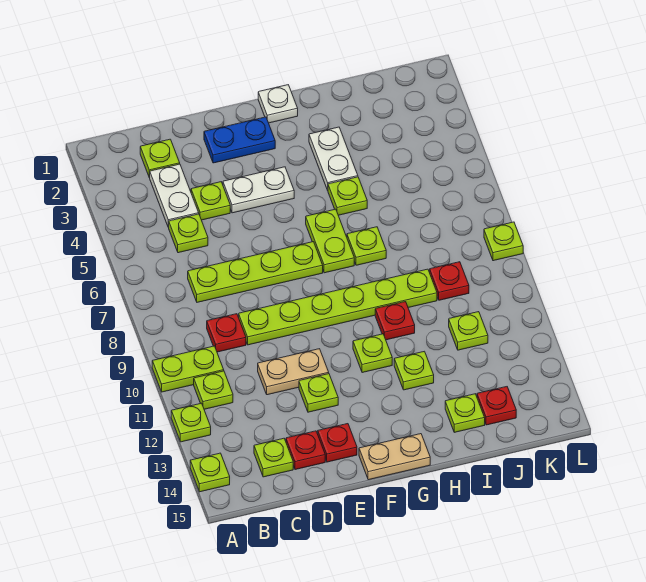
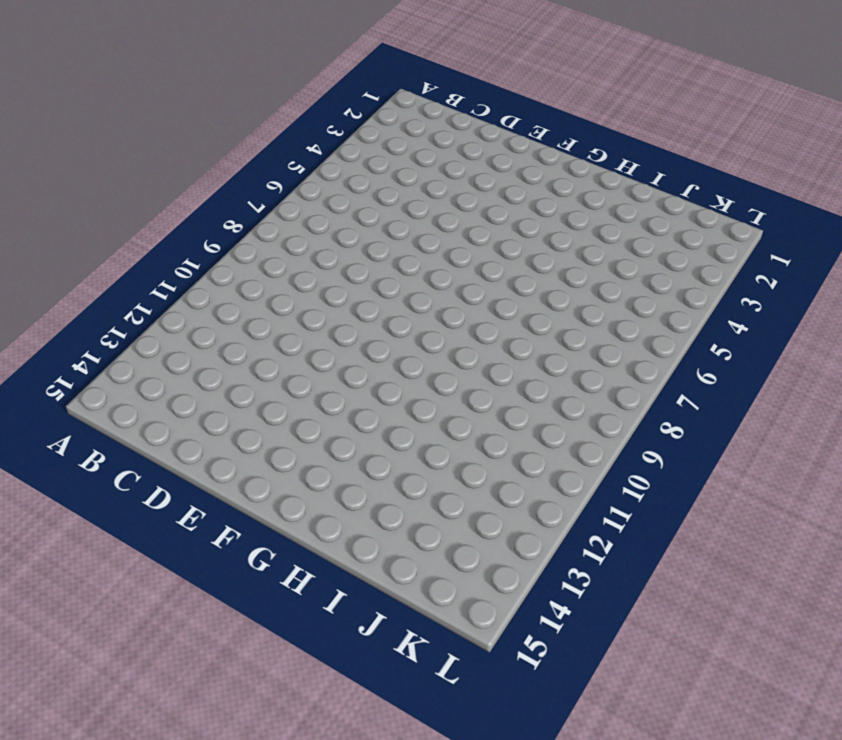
none -> lime plate A10:B10 level 1
none -> lime plate A12 level 1
none -> lime plate A14 level 1
none -> lime plate B11 level 1

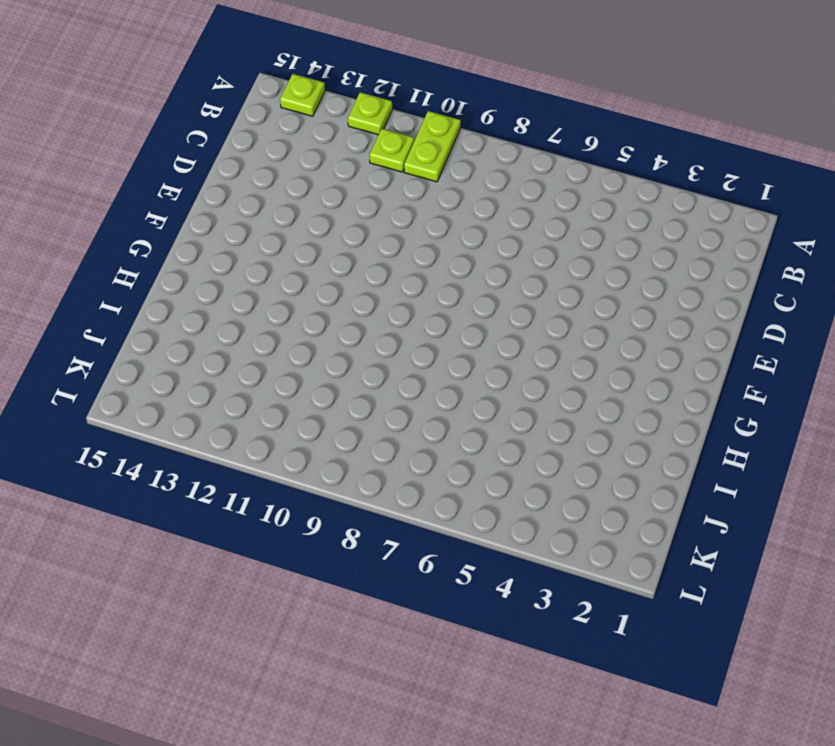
none -> lime plate C2 level 1
none -> white plate C3:C4 level 1
none -> lime plate C5 level 1
none -> lime plate C7:F7 level 1

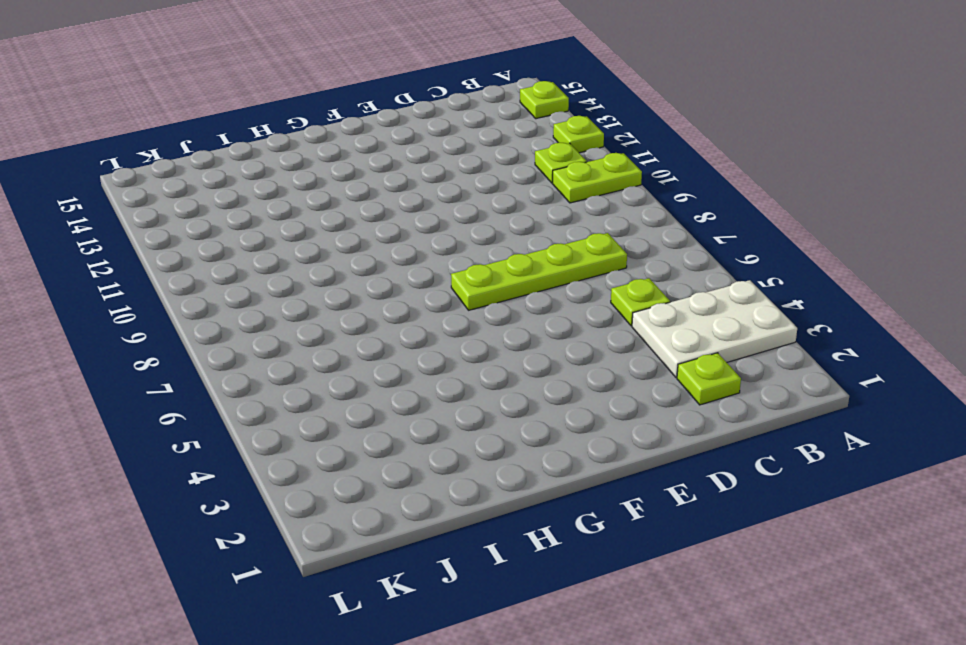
white plate A3:C4 level 1 -> white plate C3:C4 level 1
none -> red plate C9 level 1
none -> lime plate C14 level 1
none -> lime plate D4 level 1
none -> lime plate D9:I9 level 1

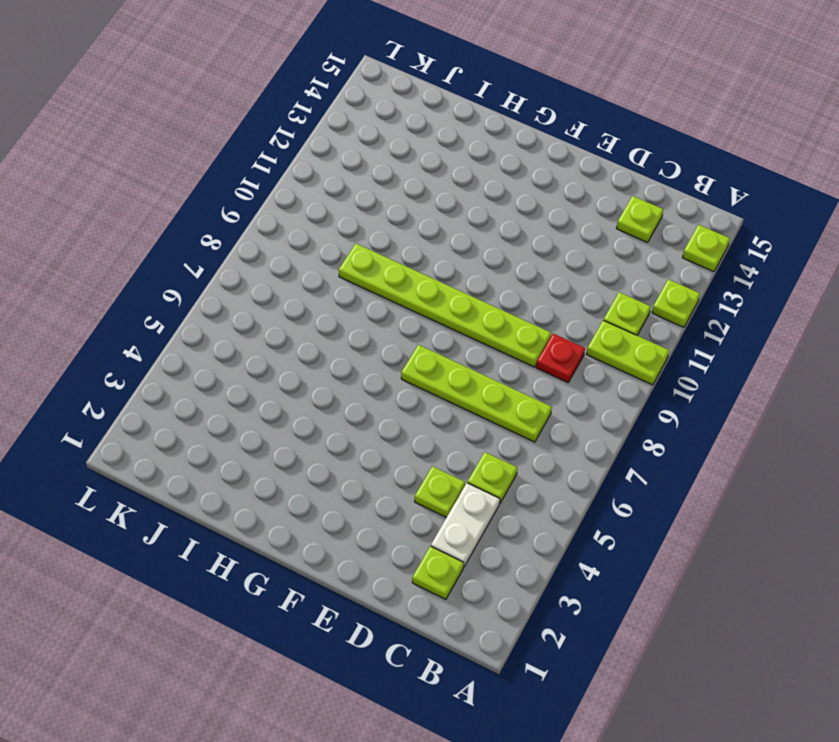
none -> tan plate D11:E11 level 1
none -> red plate D14 level 1
none -> blue plate E2:F2 level 1
none -> white plate E4:F4 level 1

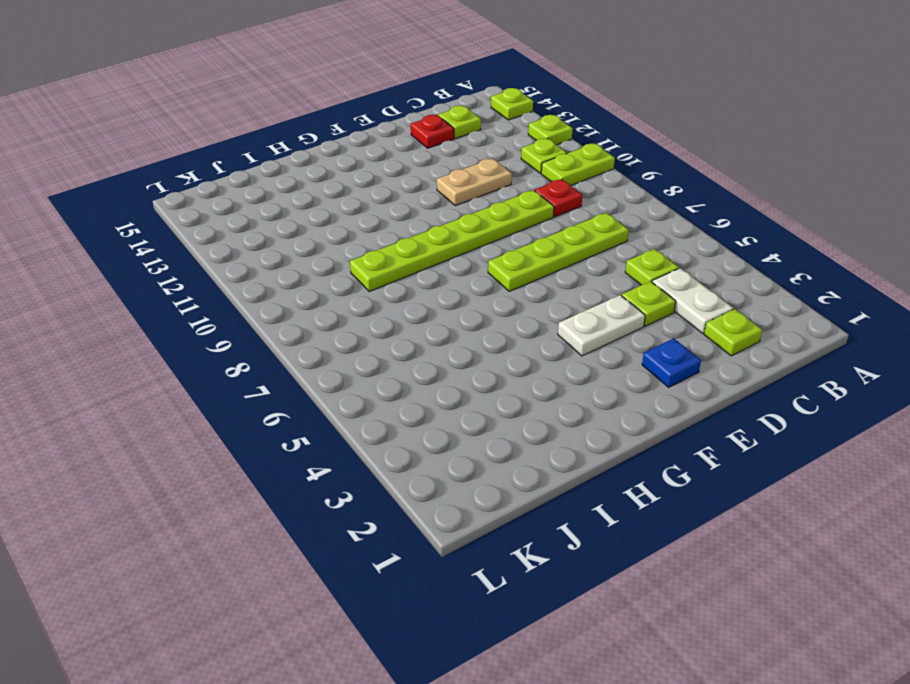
blue plate E2 level 1 -> blue plate E2:F2 level 1
none -> lime plate E12 level 1
none -> red plate E14 level 1
none -> tan plate F15:G15 level 1
none -> white plate G1 level 1

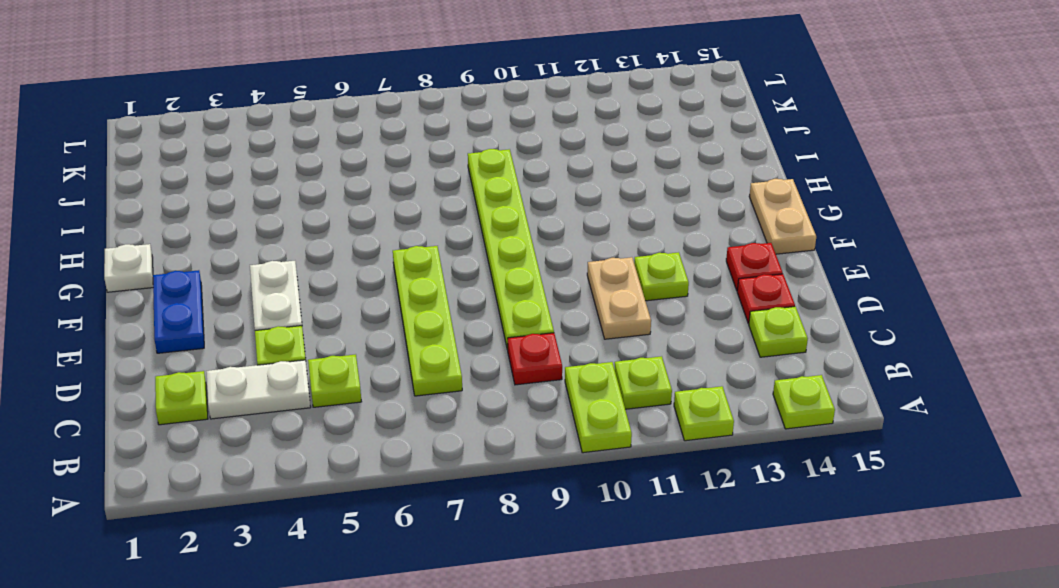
none -> lime plate G6:G7 level 1
none -> lime plate G11 level 1
none -> white plate H3:H4 level 1
none -> lime plate H5 level 1

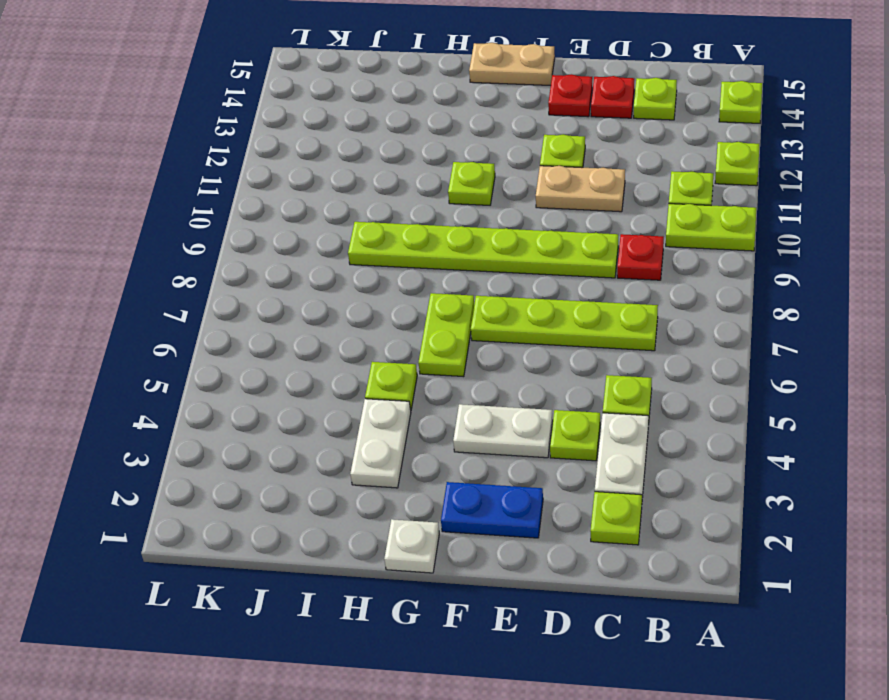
none -> lime plate H7 level 1
none -> red plate H10 level 1
none -> lime plate H12 level 1
none -> lime plate I14 level 1

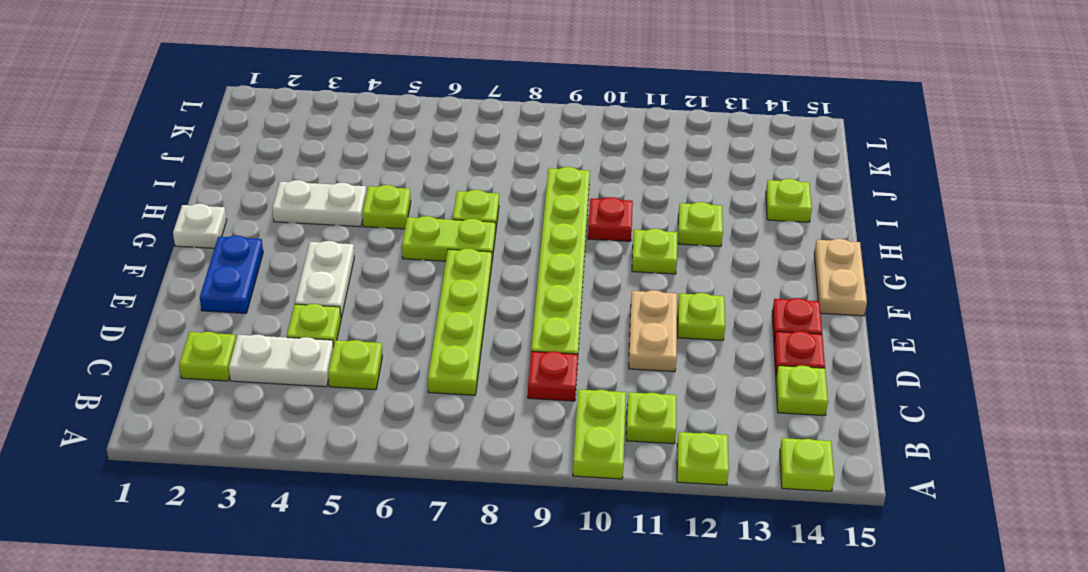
none -> red plate J9 level 1
none -> lime plate J11 level 1
none -> red plate J14 level 1
none -> lime plate L8 level 1

